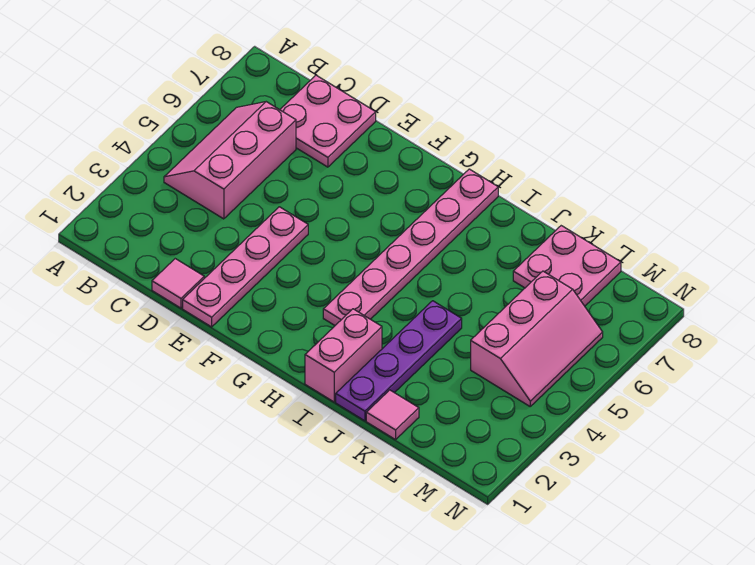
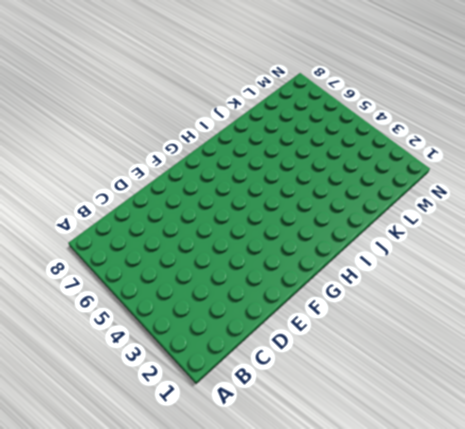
none -> pink slope B4:C6 level 1 top C
none -> pink plate C7:D8 level 1

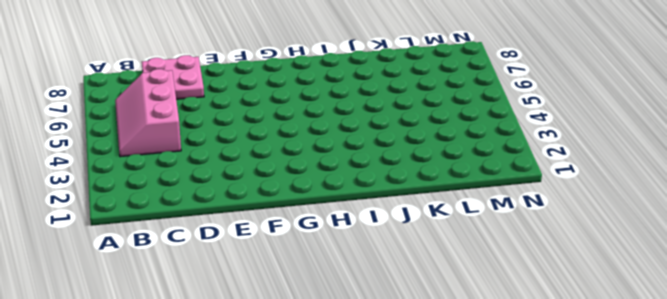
none -> pink tile D1 level 1
none -> pink plate E1:E4 level 1

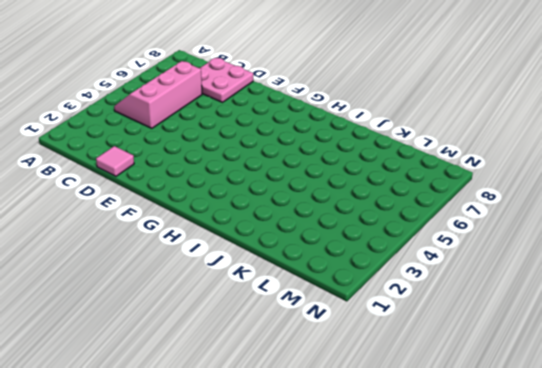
none -> pink plate E1:E4 level 1
none -> pink plate H3:H8 level 1

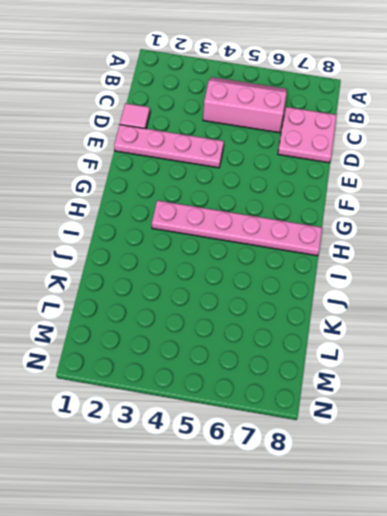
none -> pink brick I1:I2 level 1
none -> purple plate J1:J4 level 1

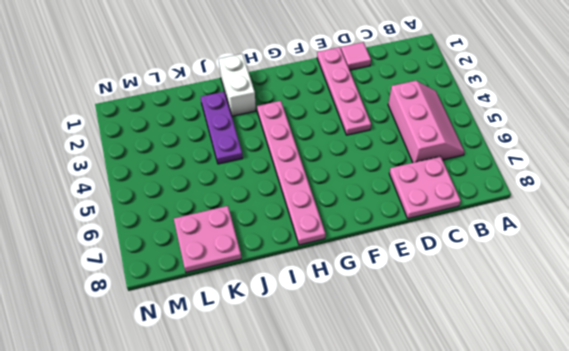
white brick I1:I2 level 1 -> pink brick I1:I2 level 1
purple plate J2:J4 level 1 -> purple plate J1:J4 level 1
none -> pink tile K1 level 1
none -> pink slope L4:M6 level 1 top L

